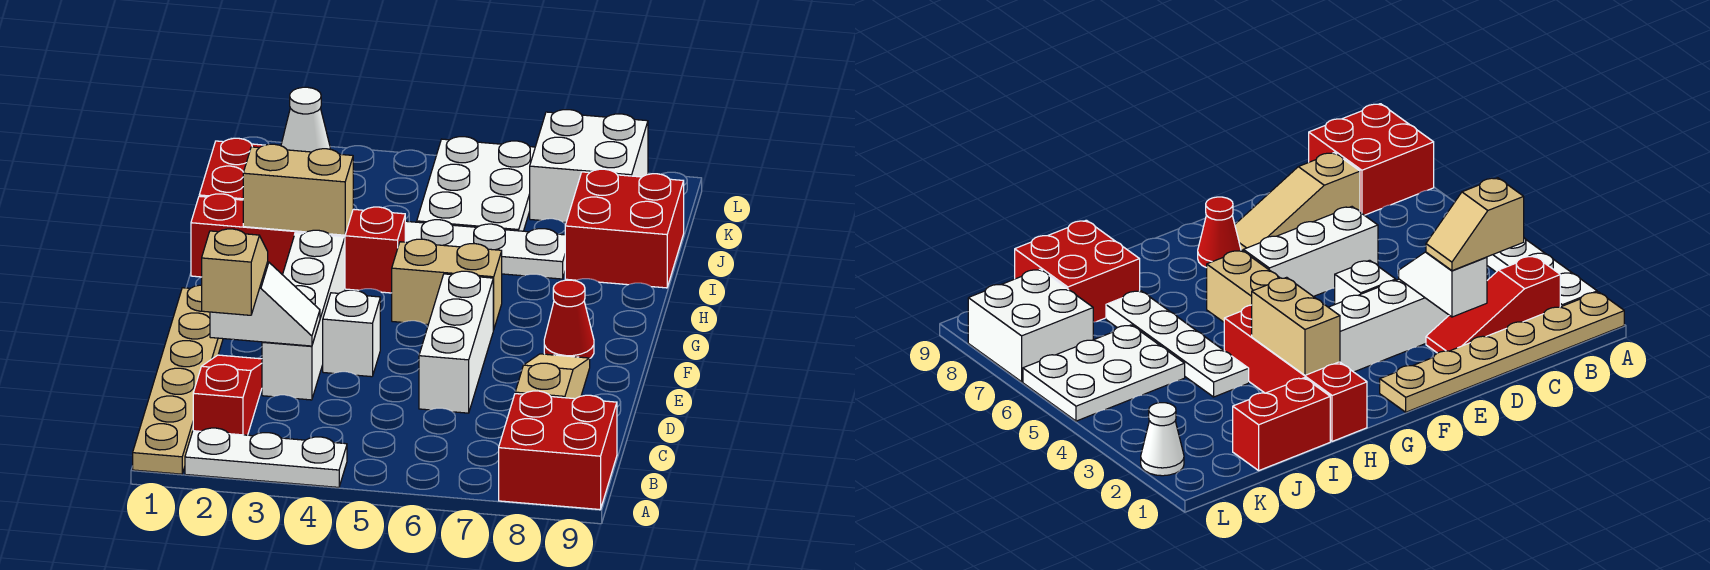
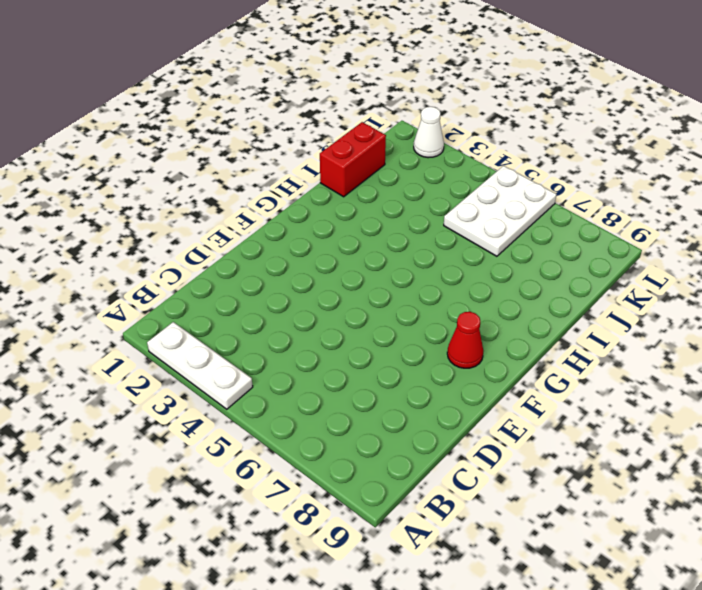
none -> tan plate A1:F1 level 1
none -> red brick A8:B9 level 1
none -> red slope B2:D2 level 1 top B

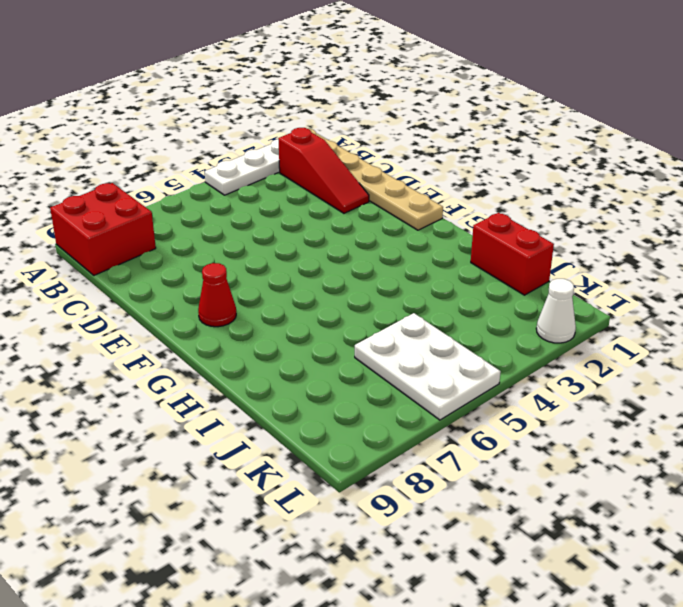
none -> tan slope C8:E8 level 1 top C
none -> white brick D3:G3 level 1
none -> white brick D6:F6 level 1

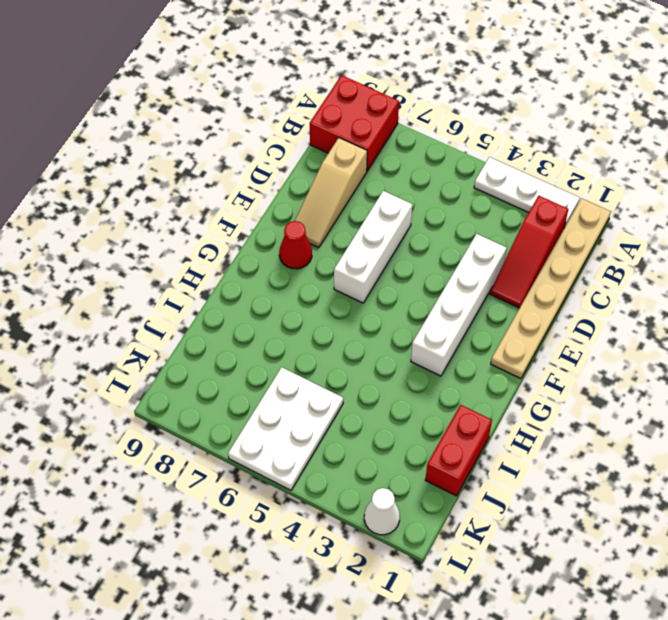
none -> white brick E4 level 1
none -> tan brick G5:G6 level 1
none -> red brick H1:H4 level 1

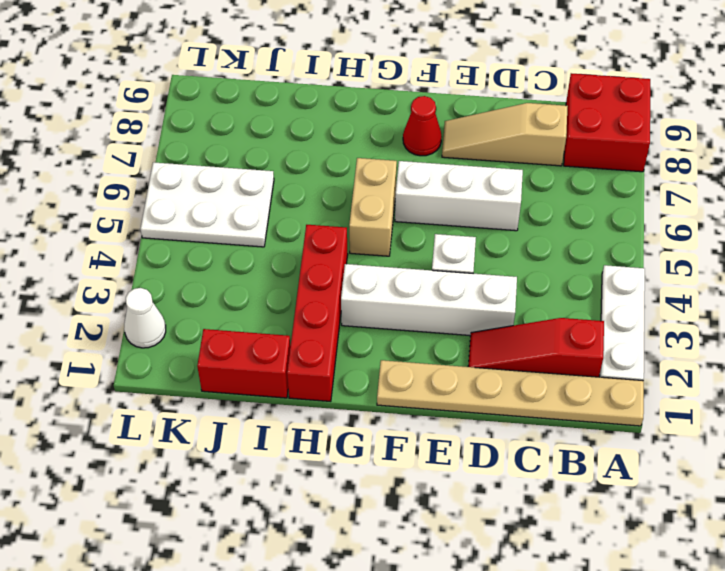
none -> white plate I4:I7 level 1
none -> red brick I8:J9 level 1
none -> white brick K7:L8 level 1

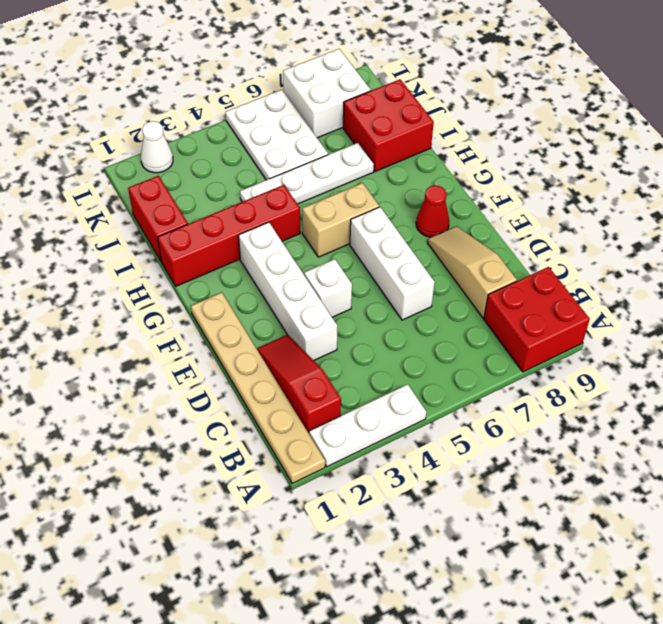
none -> white slope D2:D3 level 2 top 2
none -> tan brick H2:H3 level 2
none -> tan slope C2:D2 level 3 top C

